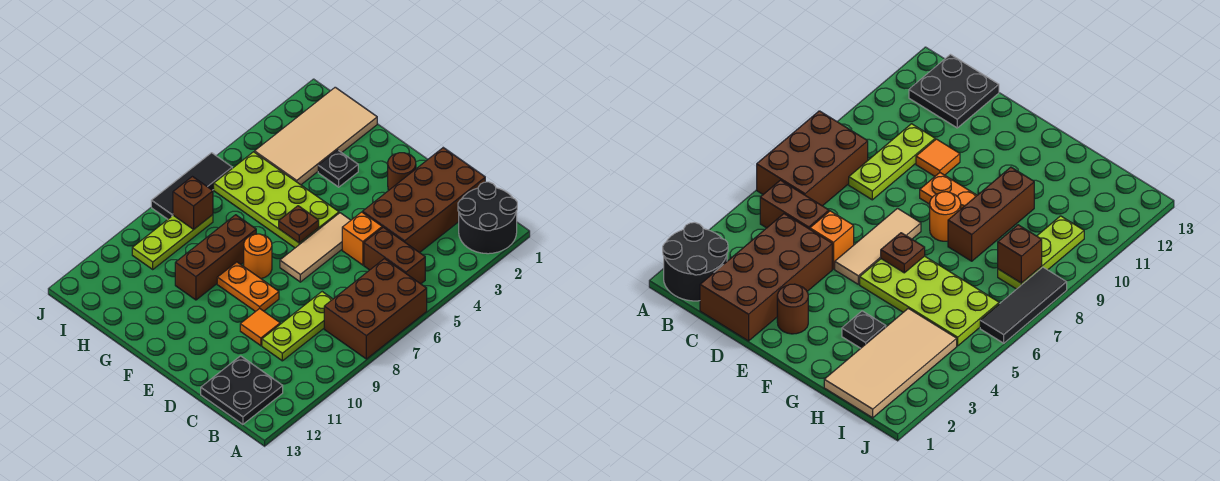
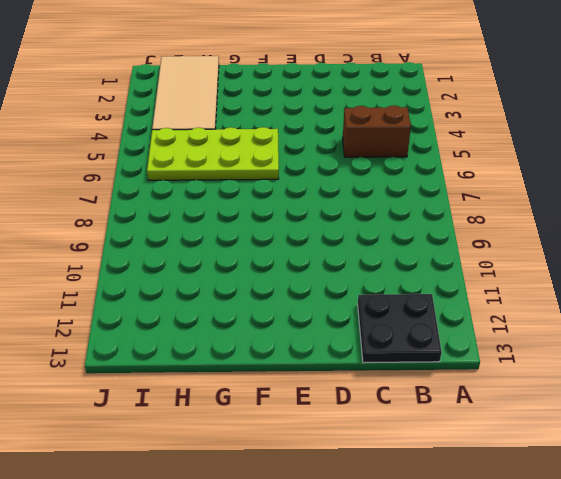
none -> black round brick A1:B2 level 1
none -> brown brick A6:B8 level 1
none -> brown brick C1:D4 level 1

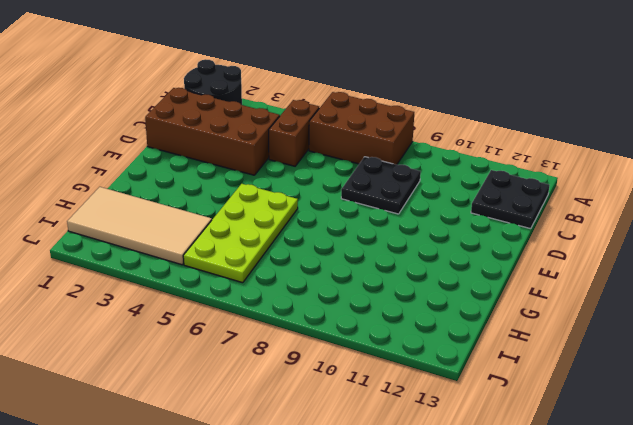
black plate C8:D9 level 1 -> lime plate C8:C10 level 1
none -> orange brick D5 level 1
none -> orange tile D10 level 1
none -> brown round brick E2 level 1

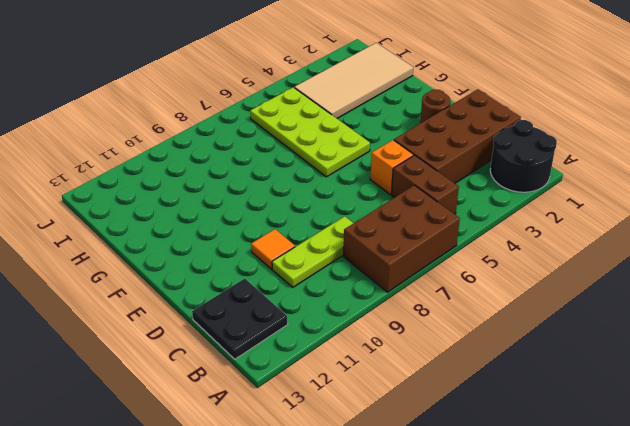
none -> tan tile E5:E7 level 1
none -> orange plate E9:F9 level 1
none -> orange round brick F8 level 1

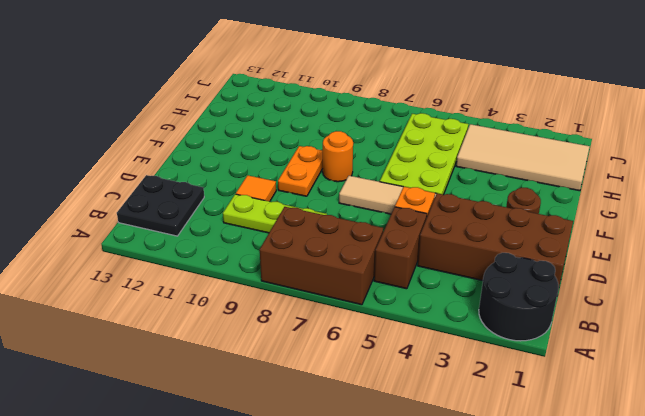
none -> black plate G3 level 1
none -> brown brick G8:G10 level 1
none -> lime plate I8:I10 level 1

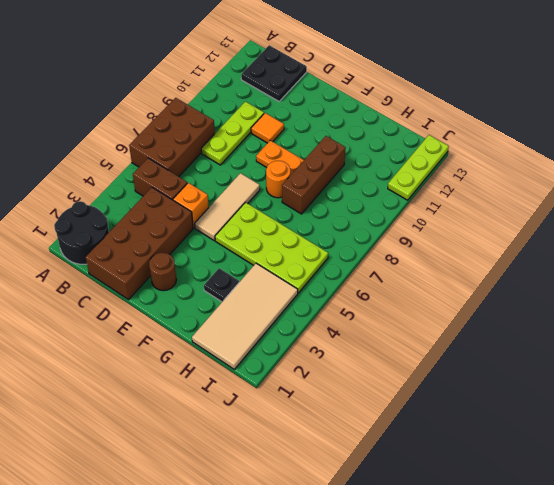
lime plate J11:J13 level 1 -> lime plate I8:I10 level 1
none -> black tile J6:J8 level 1
none -> brown plate F6 level 2
none -> brown brick I8 level 2

